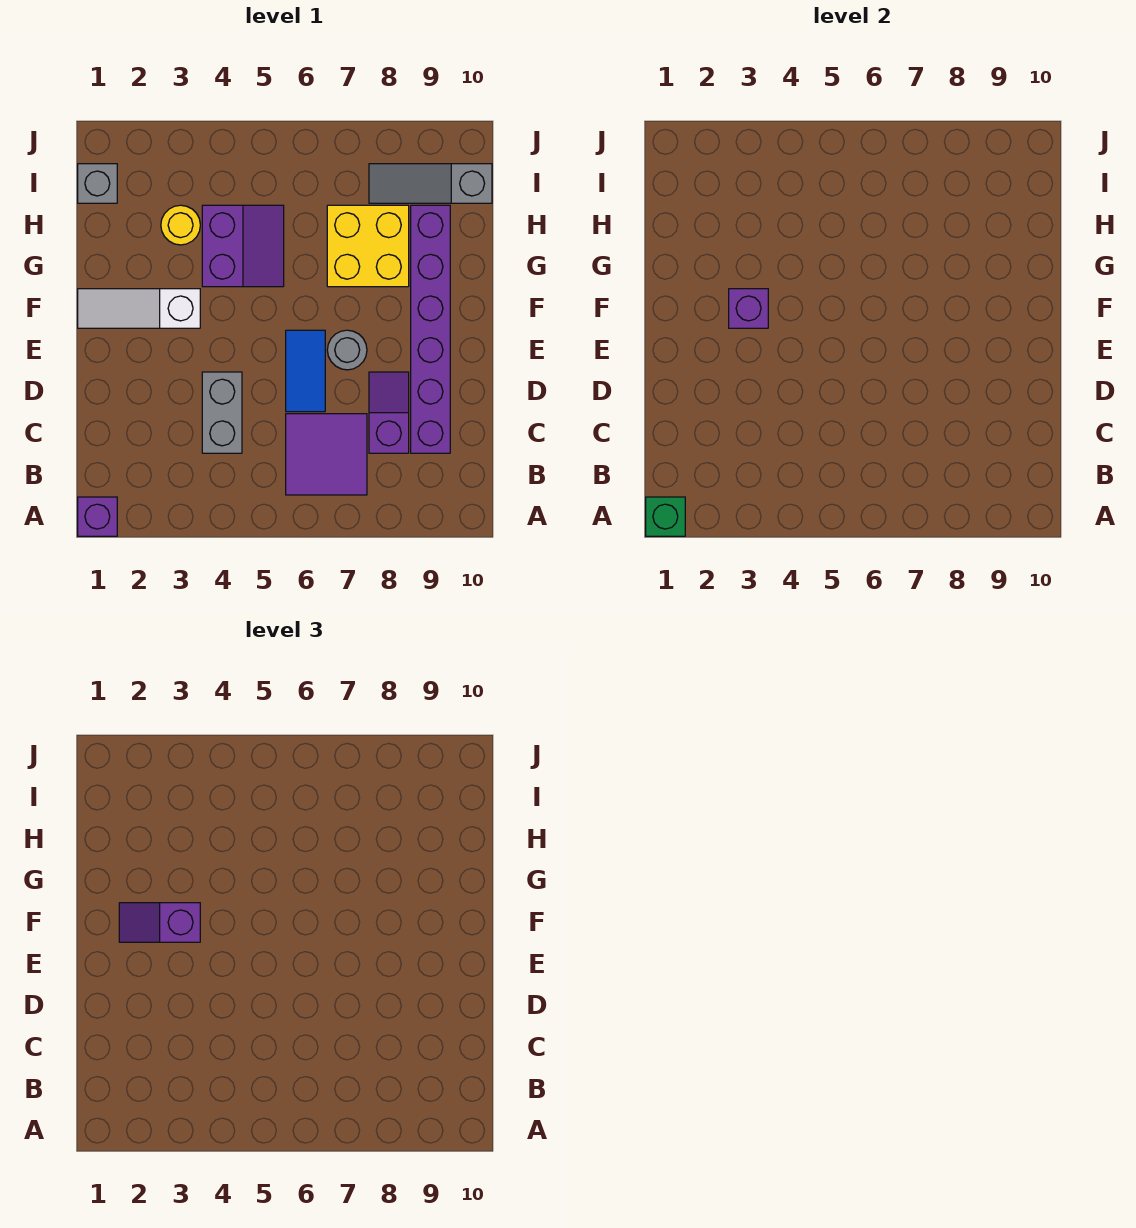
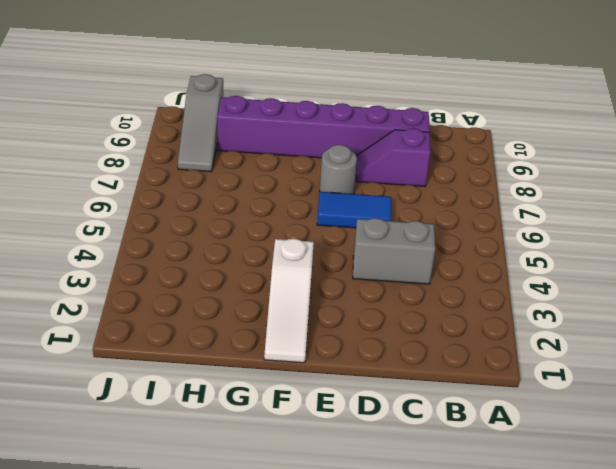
none -> purple brick A1 level 1
none -> purple tile B6:C7 level 1
none -> purple slope G4:H5 level 1 top 4

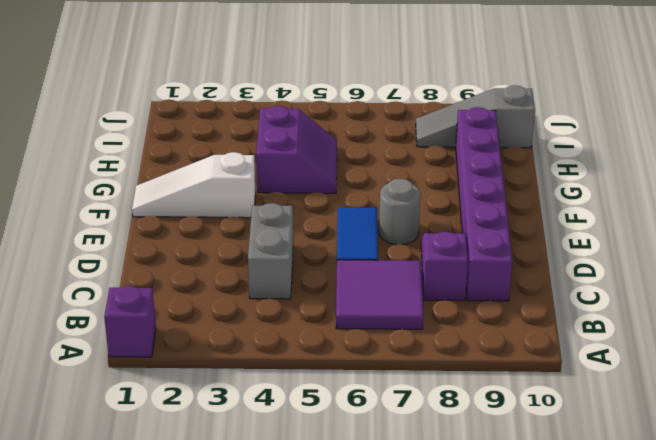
none -> yellow brick G7:H8 level 1
none -> yellow round brick H3 level 1
none -> grey brick I1 level 1

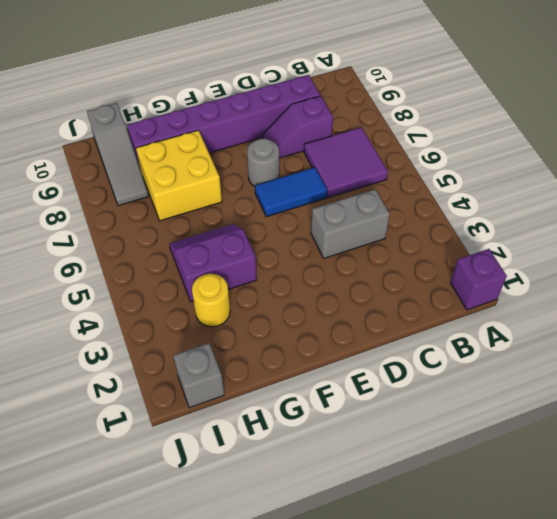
none -> white slope F1:F3 level 1 top 3
none -> green brick A1 level 2
none -> purple brick F3 level 2

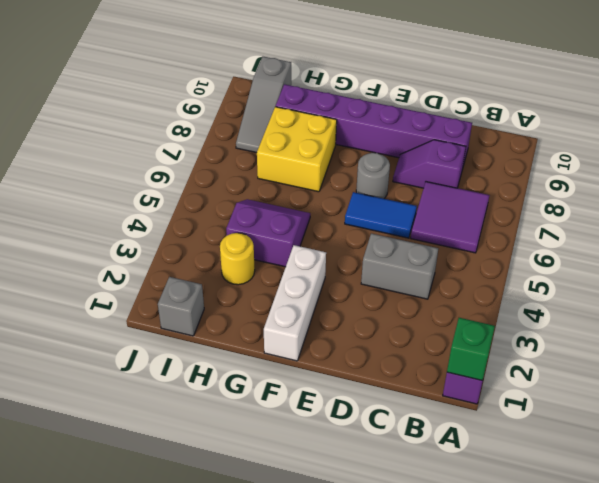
white brick F1:F3 level 1 -> white slope F1:F3 level 1 top 3
none -> purple brick F3 level 2
none -> purple slope F2:F3 level 3 top 3

